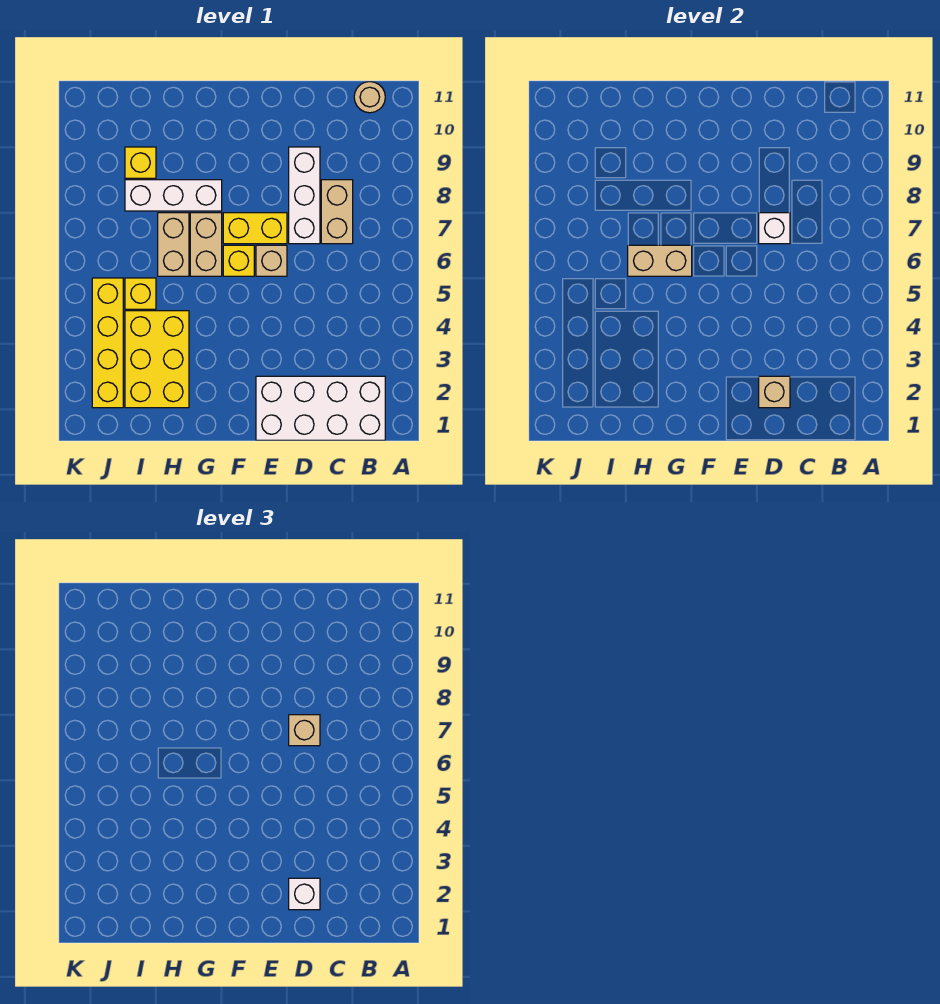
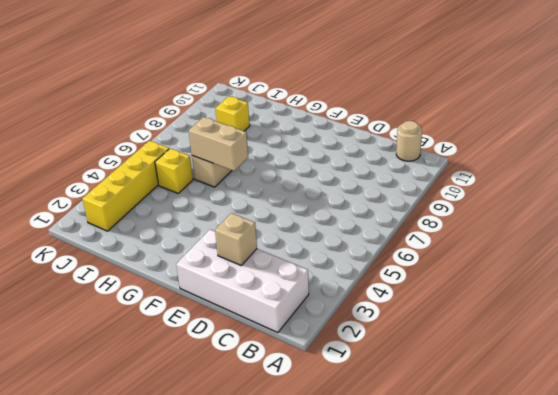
none -> tan brick C7:C8 level 1
none -> white brick D7:D9 level 1
none -> tan brick E6 level 1

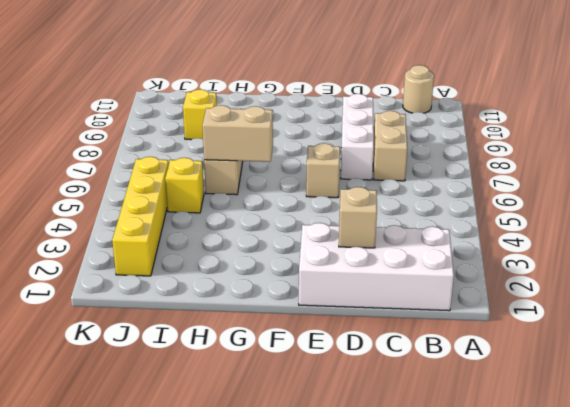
none -> yellow brick E7:F7 level 1
none -> yellow brick F6 level 1
none -> tan brick G6:G7 level 1

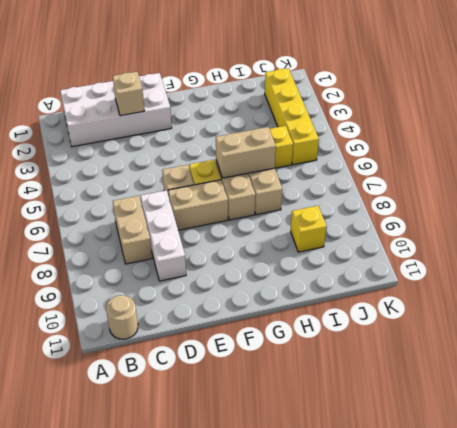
tan brick E7:F7 level 1 -> yellow brick E7:F7 level 1
none -> white brick G8:I8 level 1
none -> yellow brick H2:I4 level 1
none -> white brick D7 level 2

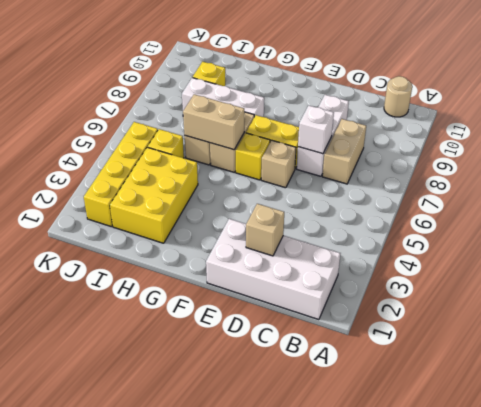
none -> white brick D2 level 3
none -> tan brick D7 level 3

